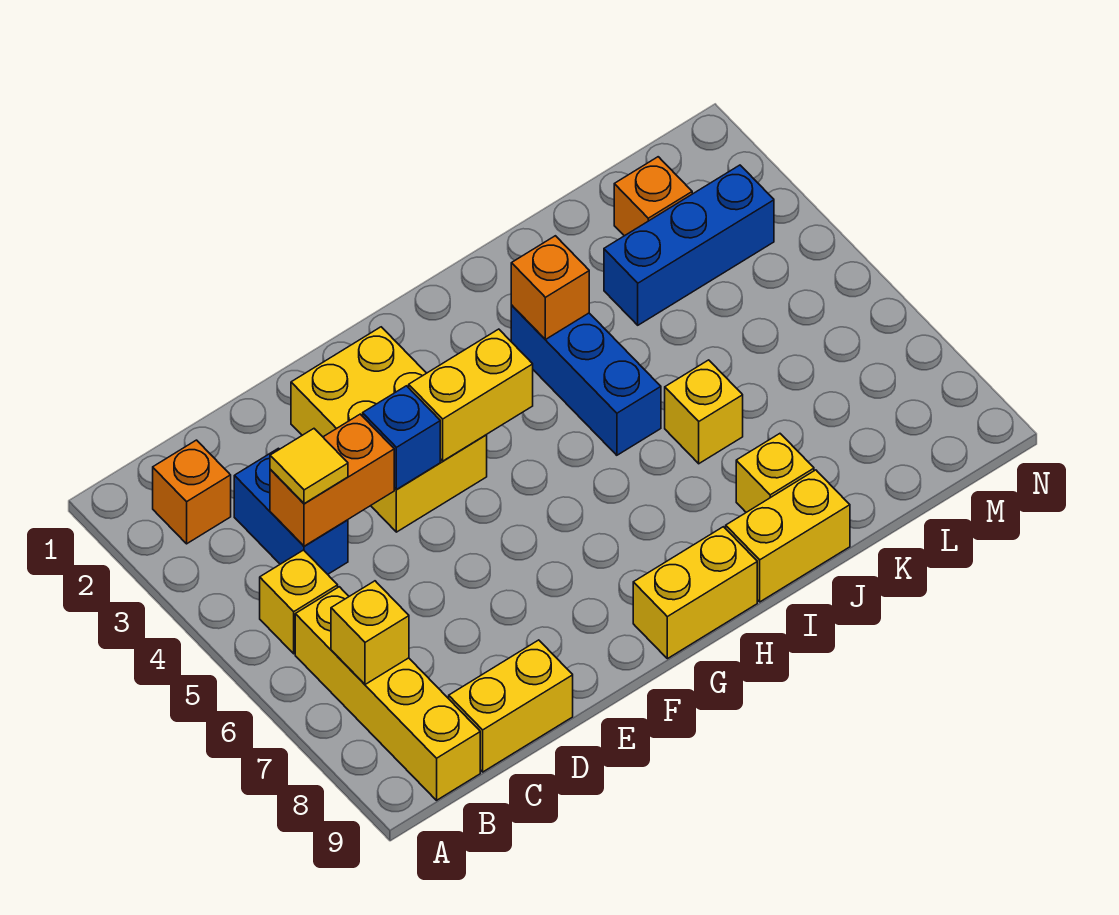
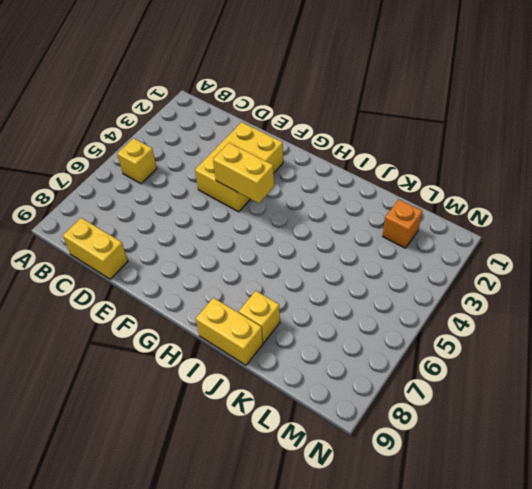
none -> orange brick B2 level 1
none -> yellow brick B6:B9 level 1
none -> blue brick C3:C4 level 1

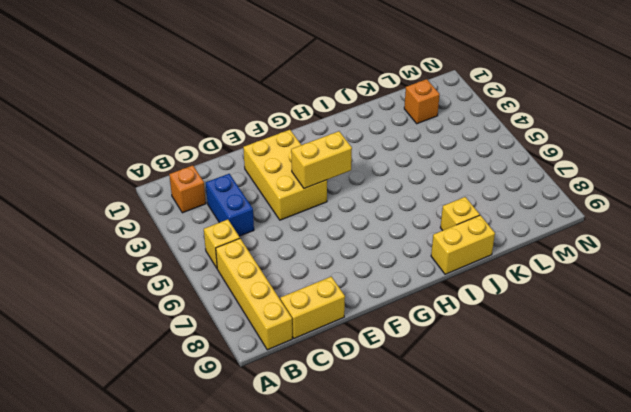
none -> yellow brick G9:H9 level 1
none -> blue brick I3:I5 level 1
none -> yellow brick J6 level 1

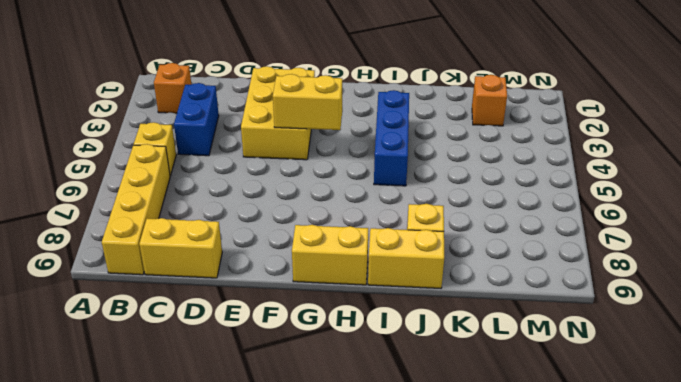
none -> yellow brick J6 level 1
none -> blue brick K3:M3 level 1
none -> yellow brick B7 level 2

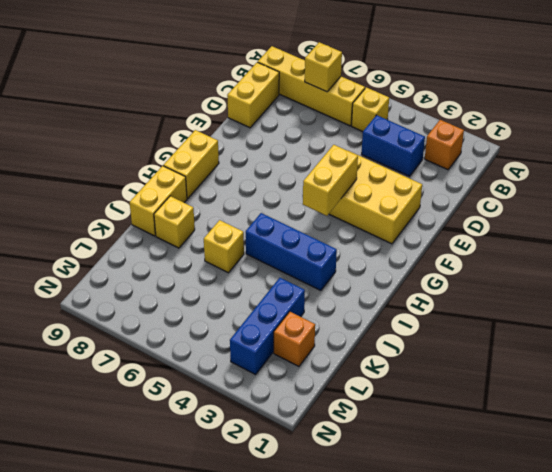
none -> orange brick C4:D4 level 2
none -> blue brick E4 level 2
none -> orange brick I3 level 2

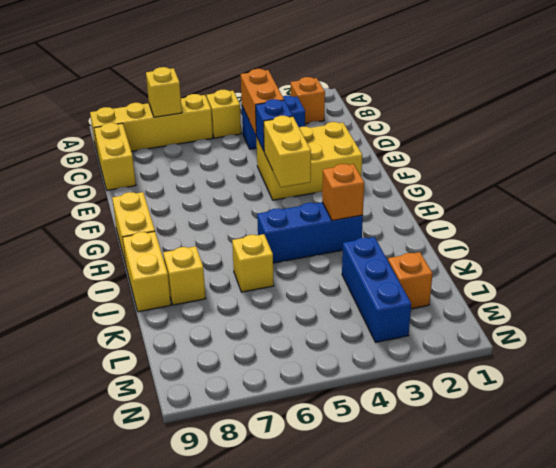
none -> yellow tile C4 level 3

